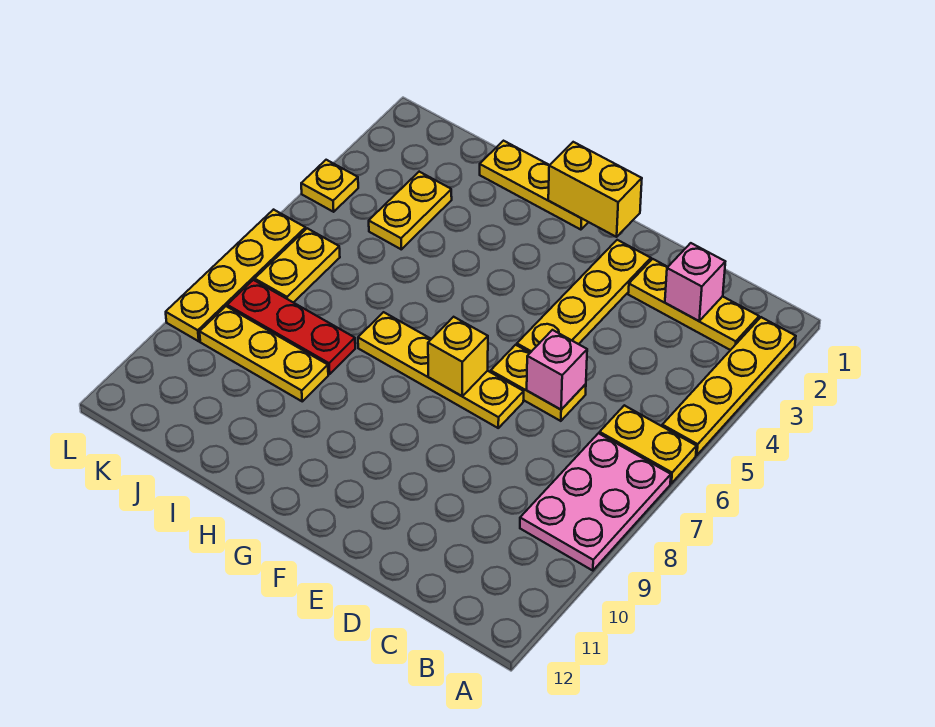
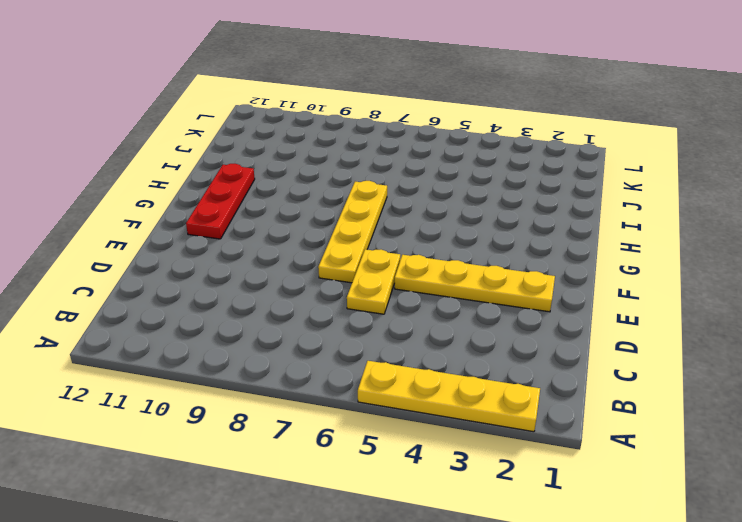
red plate F11:H11 level 1 -> red plate I8:K8 level 1
none -> yellow plate A6:B6 level 1
none -> pink plate A7:B9 level 1
none -> yellow plate B2:D2 level 1

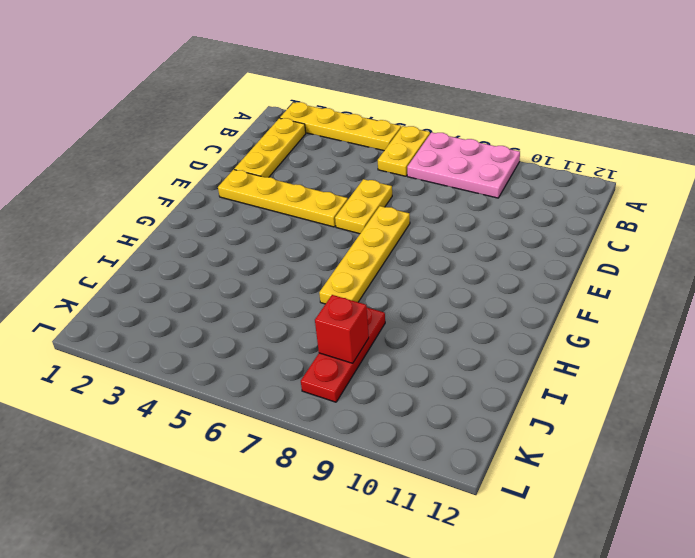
red brick J8 level 2 -> none
none -> yellow plate G1:I1 level 1
none -> yellow plate I9:K9 level 1
none -> yellow plate J3:J4 level 1

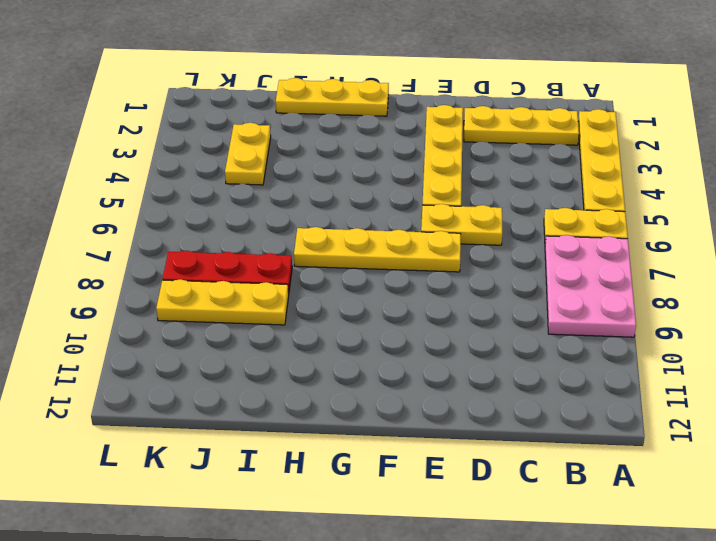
none -> yellow plate K6:K7 level 1
none -> yellow plate L4 level 1
none -> yellow plate L6:L9 level 1

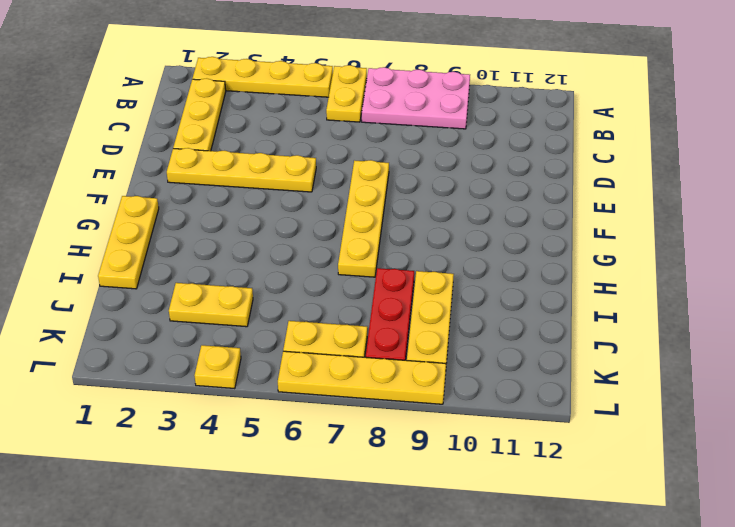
none -> yellow plate D6:E6 level 1
none -> pink brick C2 level 2
none -> pink brick D6 level 2

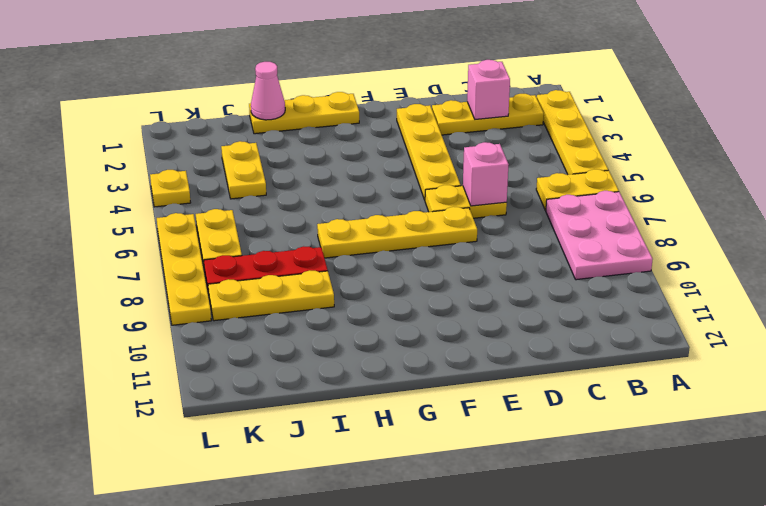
pink cone I1 level 2 -> none
none -> yellow brick F1:G1 level 2
none -> yellow brick F7 level 2

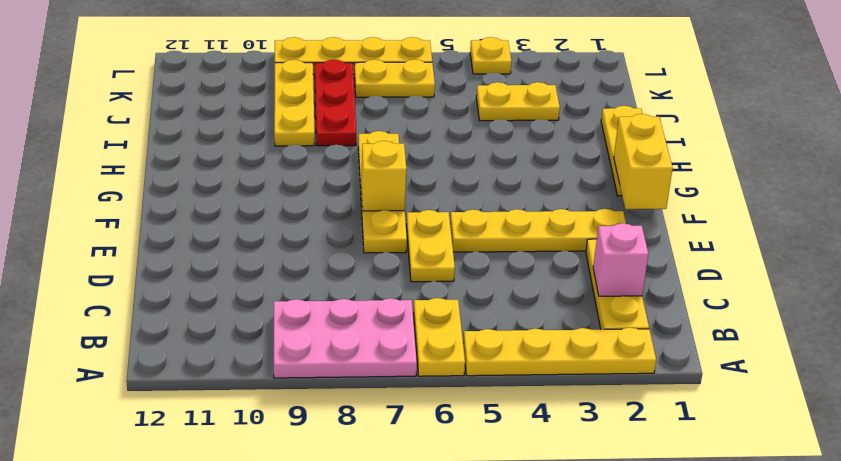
none -> pink brick D6 level 2

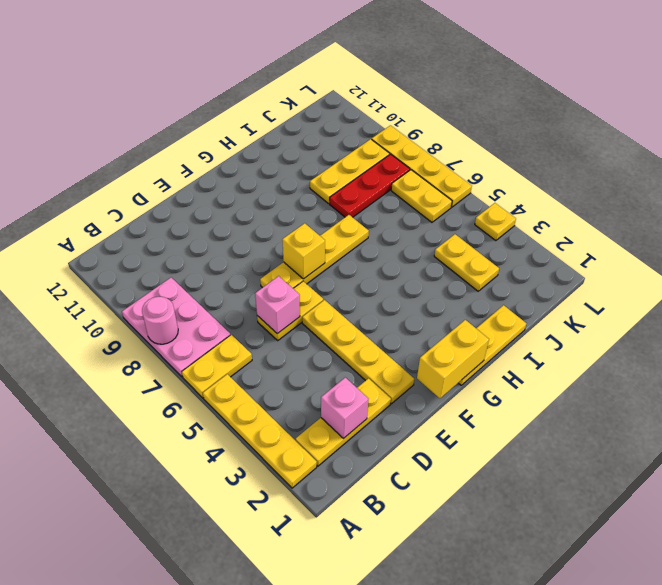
pink round brick A8 level 2 -> none

